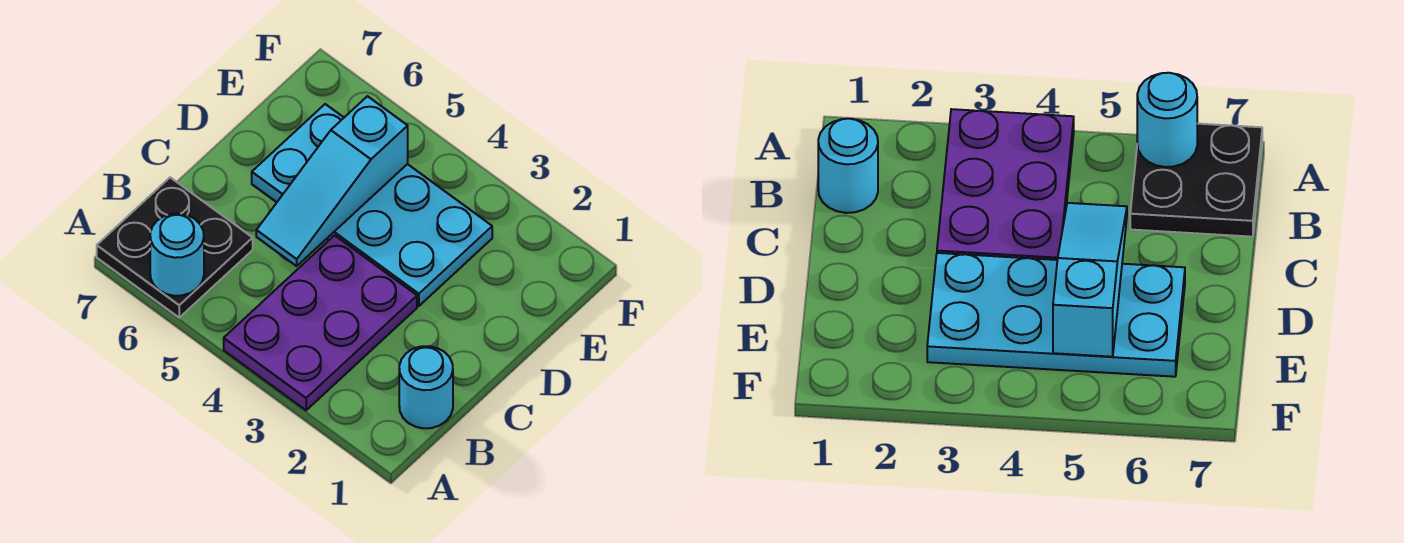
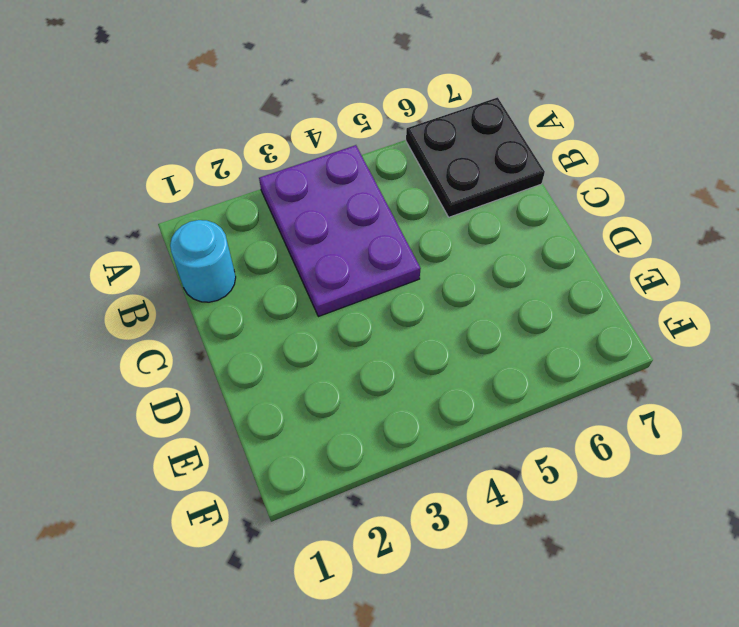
none -> cyan plate D3:E6 level 1
none -> cyan round brick A6 level 2

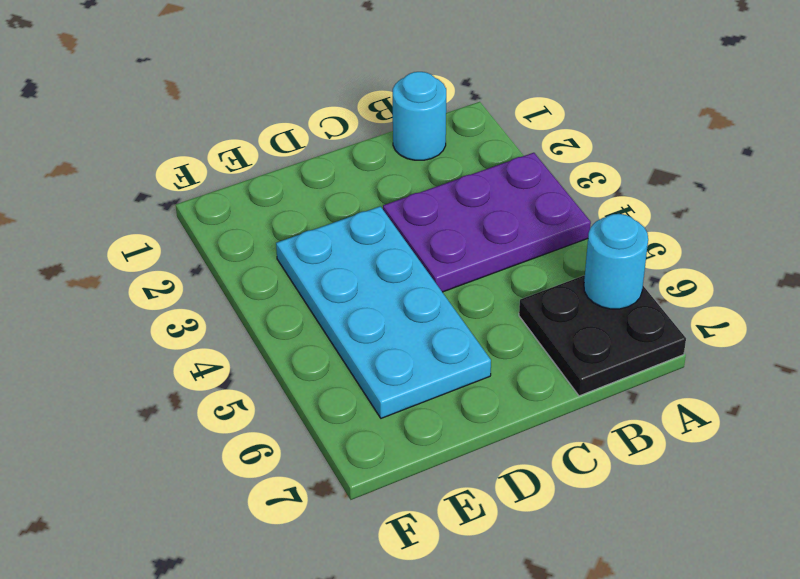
none -> cyan slope C5:E5 level 2 top E

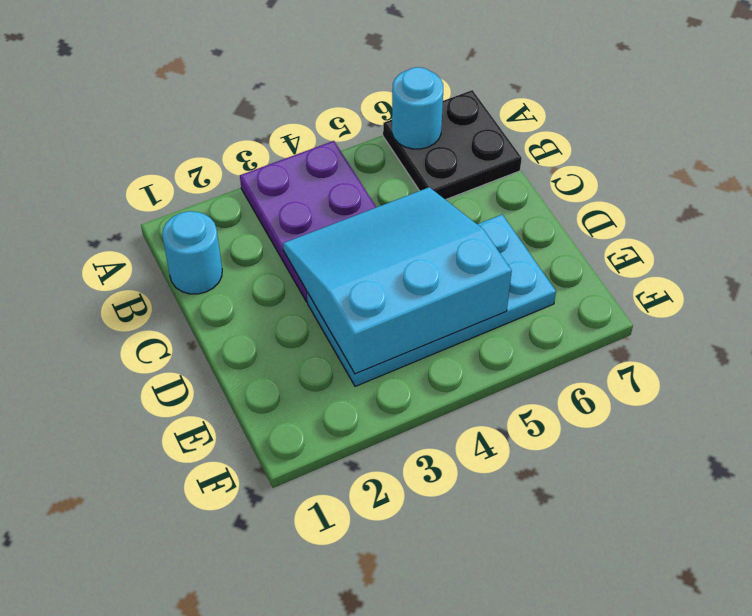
cyan slope C3:E5 level 2 top E -> cyan slope C5:E5 level 2 top E

